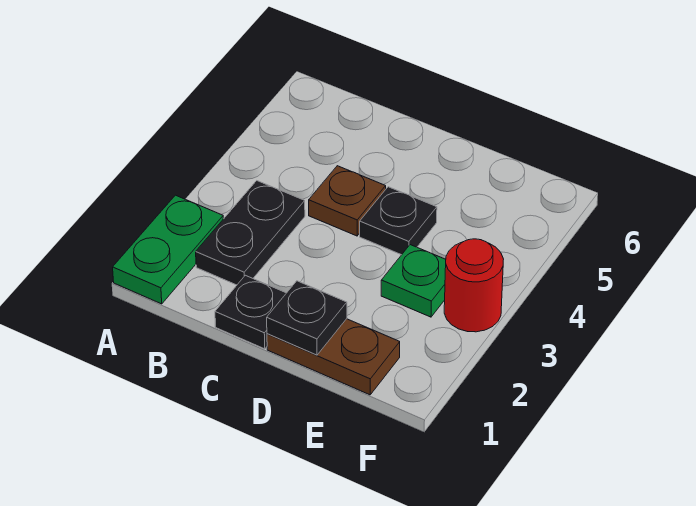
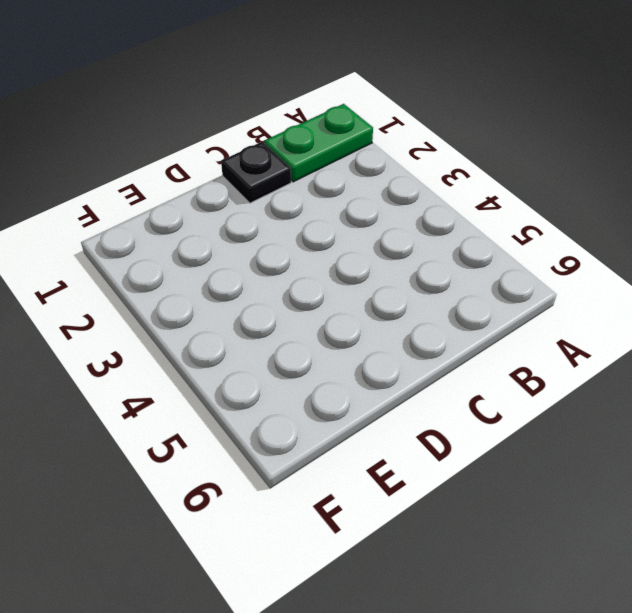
green plate A1:B1 level 1 -> green plate A1:A2 level 1
none -> black plate B2:B3 level 1
none -> brown plate C4 level 1

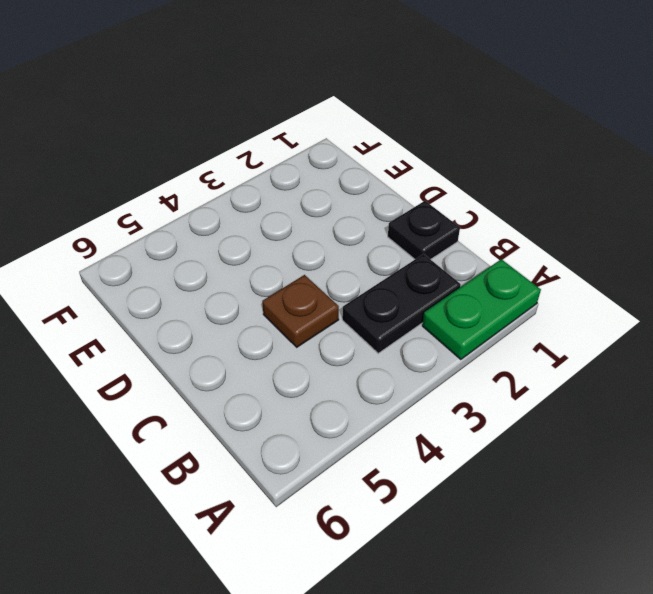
none -> brown plate D1:E1 level 1
none -> black plate D4 level 1

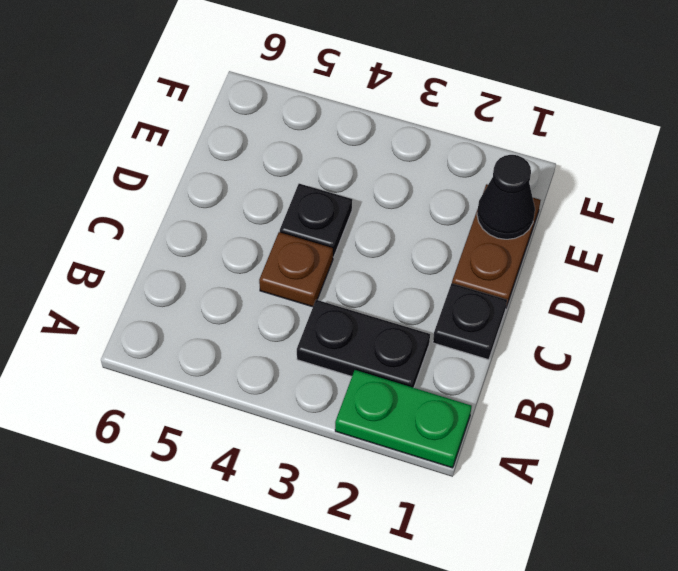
black cone E1 level 2 -> none
none -> green plate E3 level 1
none -> red round brick F3 level 1

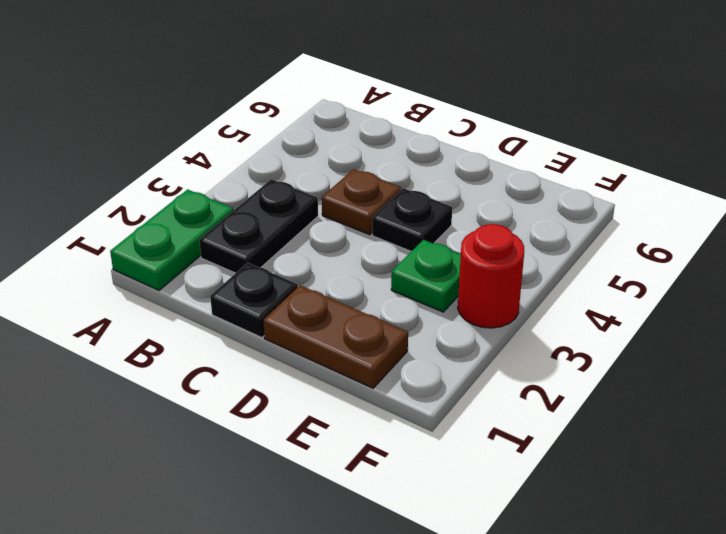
none -> black plate D1 level 2

